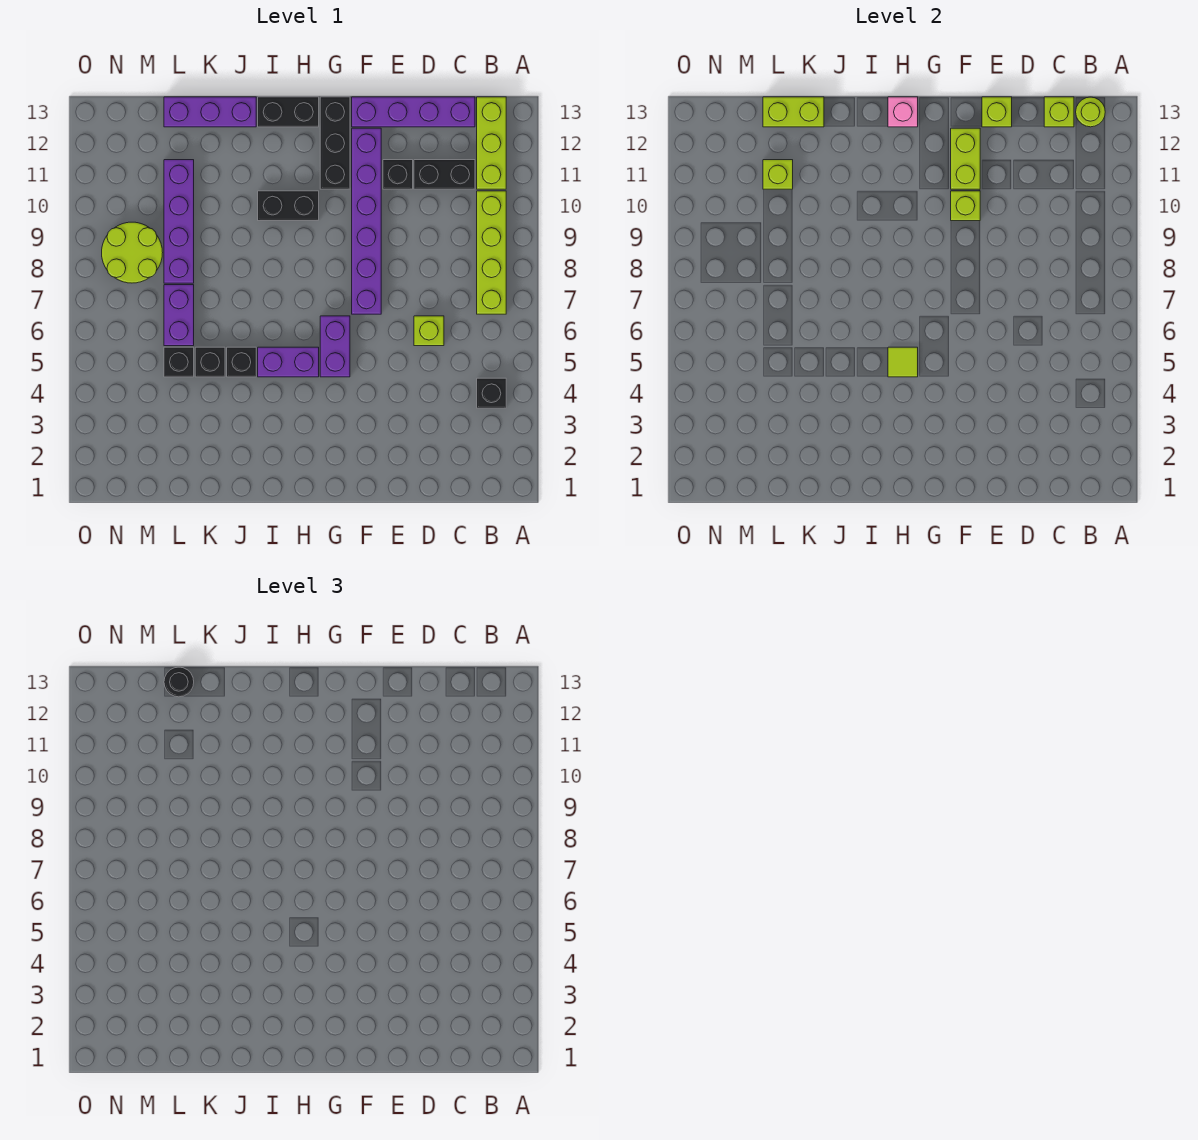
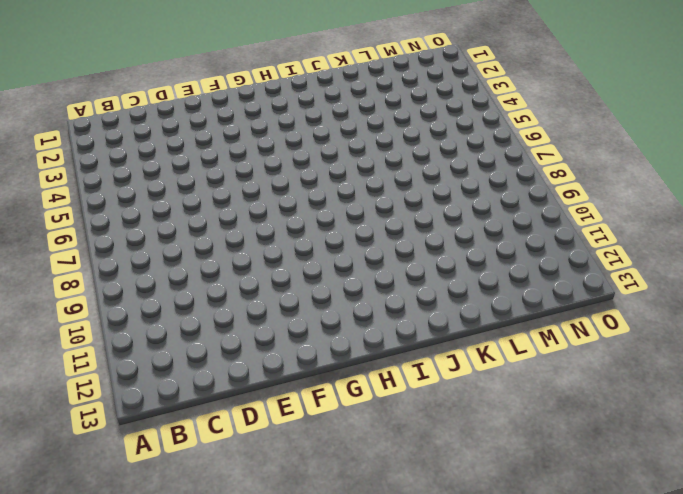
none -> black brick B4 level 1
none -> lime brick B7:B10 level 1
none -> lime brick B11:B13 level 1
none -> black brick C11:D11 level 1

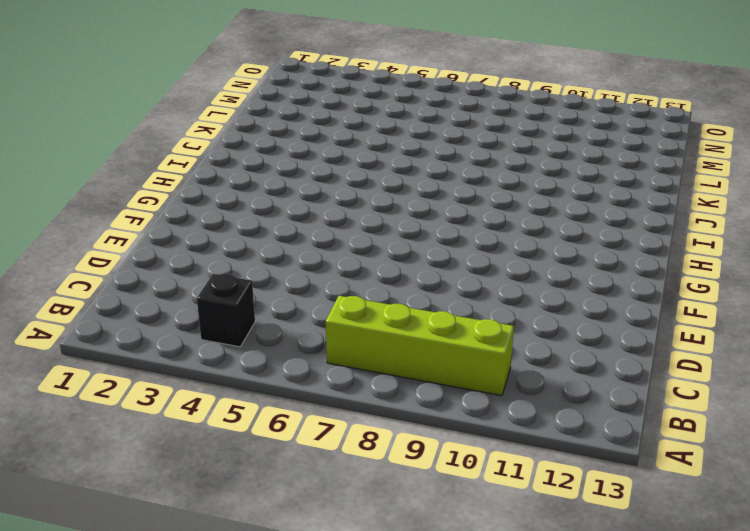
none -> lime brick B11:B13 level 1
none -> black brick C11:D11 level 1
none -> purple brick C13:F13 level 1
none -> lime brick D6 level 1

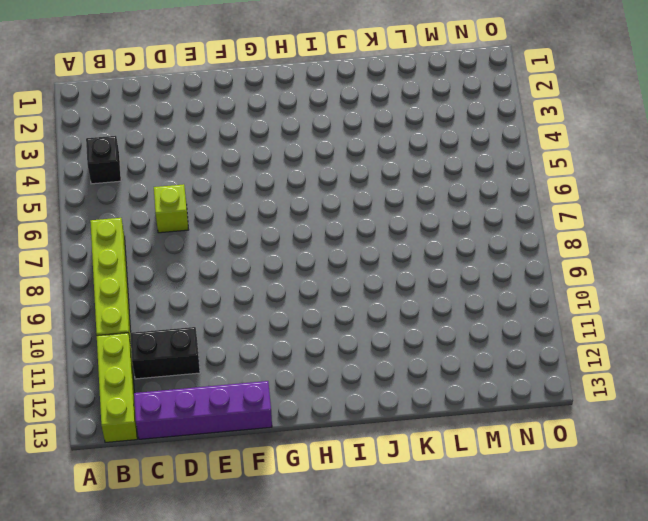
none -> black brick E11 level 1
none -> purple brick F7:F12 level 1
none -> purple brick G5:G6 level 1
none -> black brick G11:G13 level 1

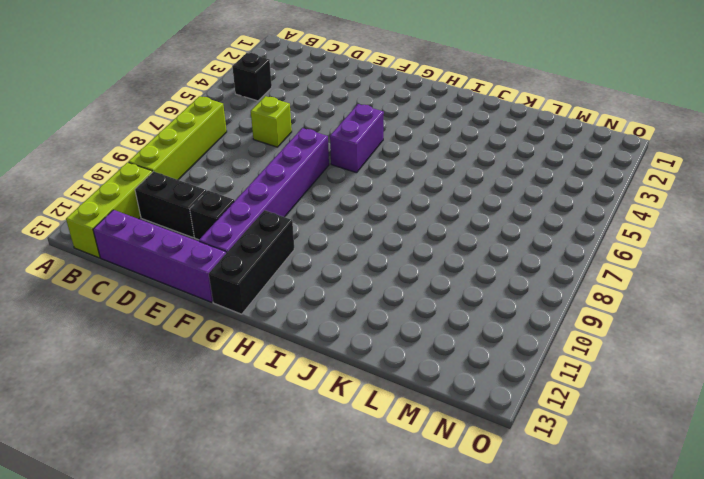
none -> purple brick H5:I5 level 1
none -> black brick H10:I10 level 1
none -> black brick H13:I13 level 1
none -> black brick J5 level 1

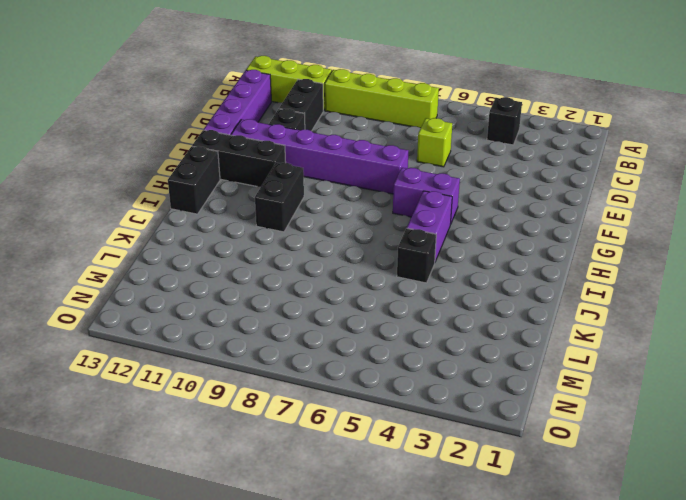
none -> purple brick J13:L13 level 1
none -> black brick K5 level 1
none -> black brick L5 level 1
none -> purple brick L6:L7 level 1

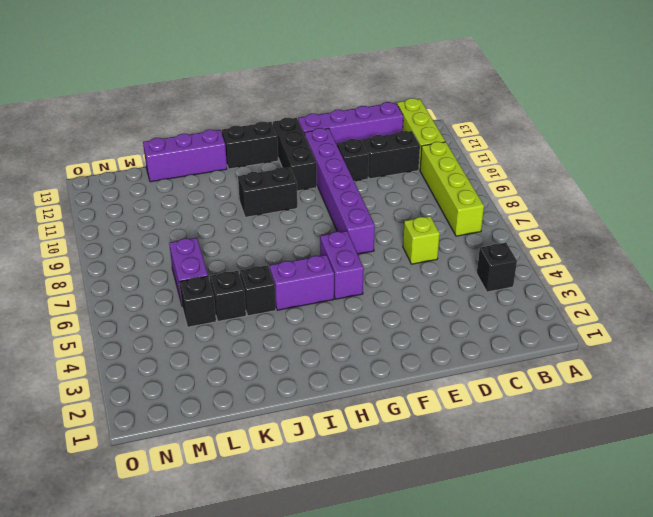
none -> purple brick L8:L11 level 1
none -> lime round brick M8:N9 level 1
none -> lime round brick B13 level 2
none -> lime brick C13 level 2

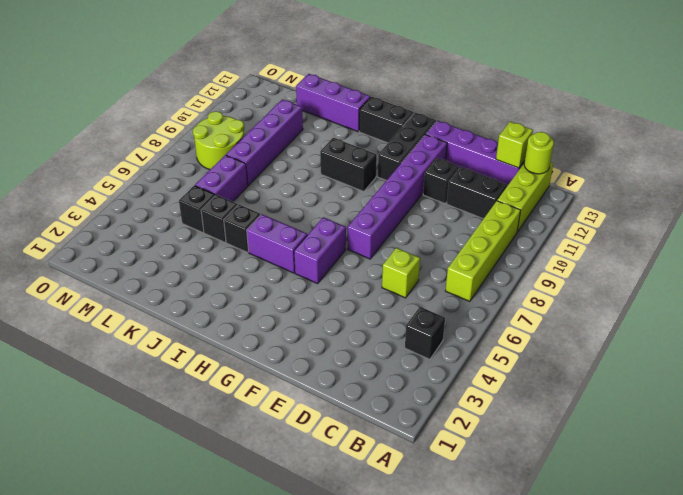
none -> lime brick E13 level 2
none -> lime brick F10 level 2
none -> lime brick F11:F12 level 2
none -> lime tile H5 level 2

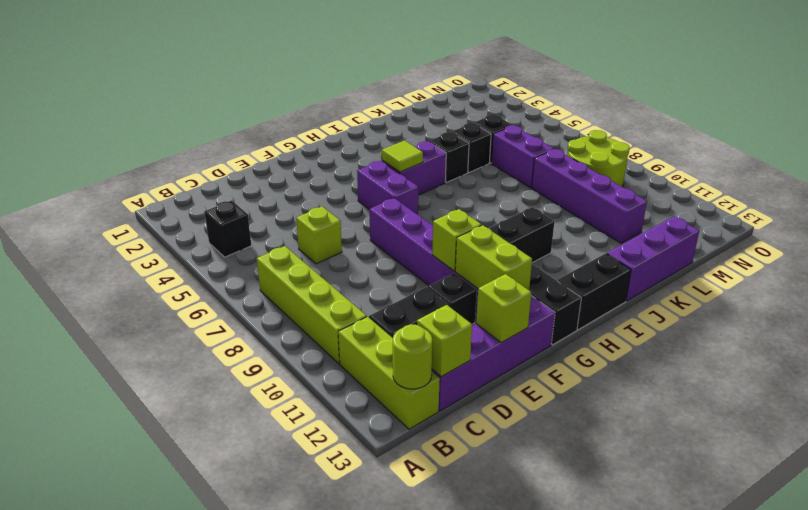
none -> pink brick H13 level 2
none -> lime brick K13:L13 level 2
none -> lime brick L11 level 2
none -> black round brick L13 level 3

